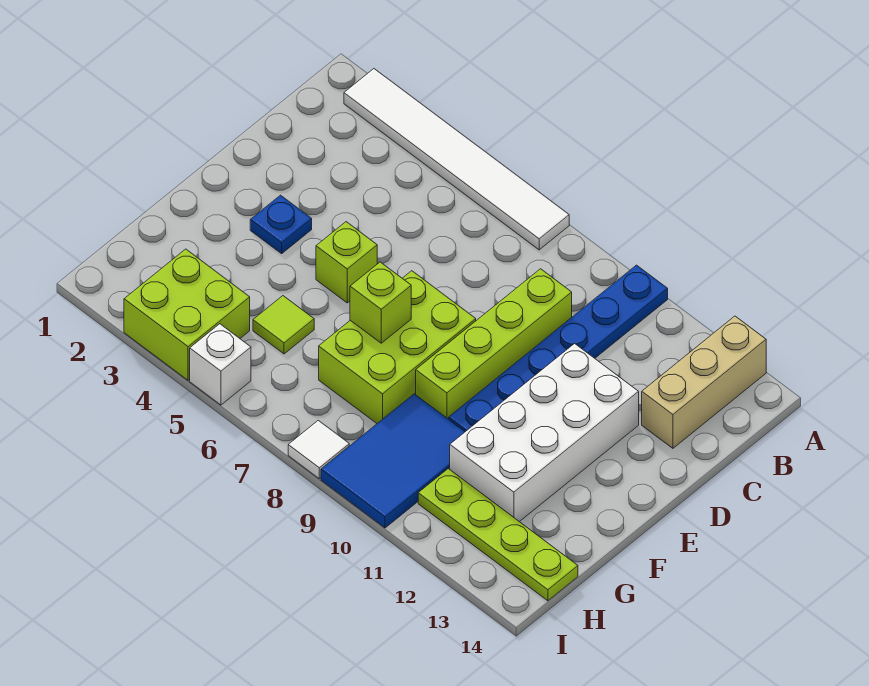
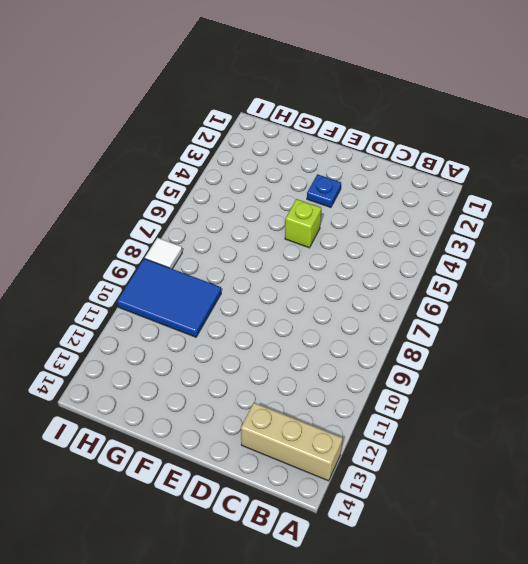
none -> white tile A2:A7 level 1
none -> blue plate A10:F10 level 1
none -> lime brick C9:F9 level 1

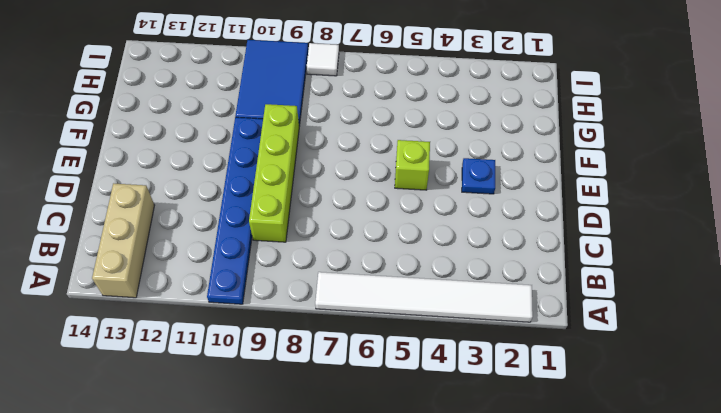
none -> white brick D11:G12 level 1
none -> lime brick E7:G8 level 1
none -> lime tile G5 level 1

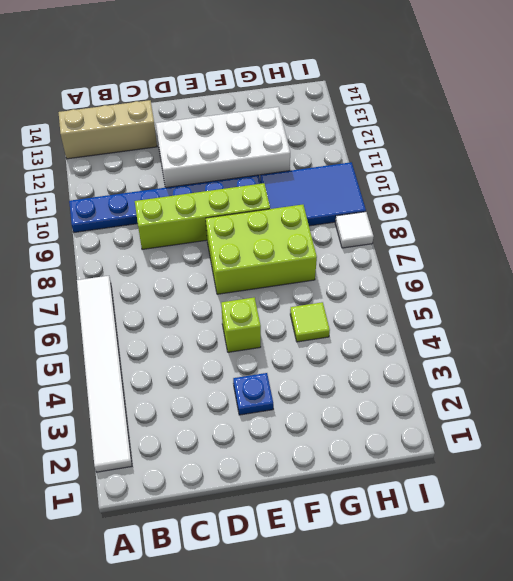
none -> lime brick H3:I4 level 1
none -> lime plate H11:H14 level 1
none -> white brick I5 level 1

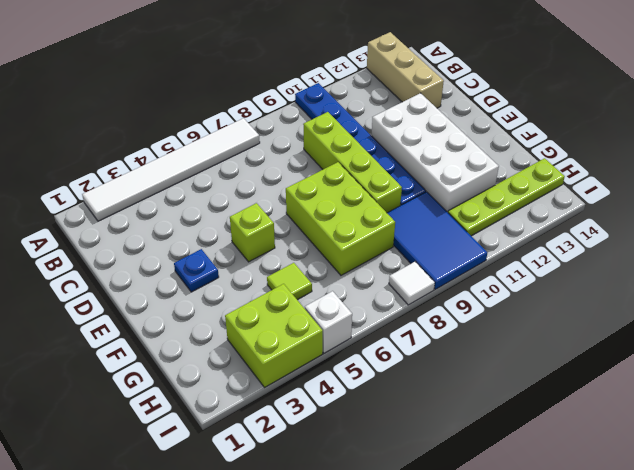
none -> lime brick F7 level 2

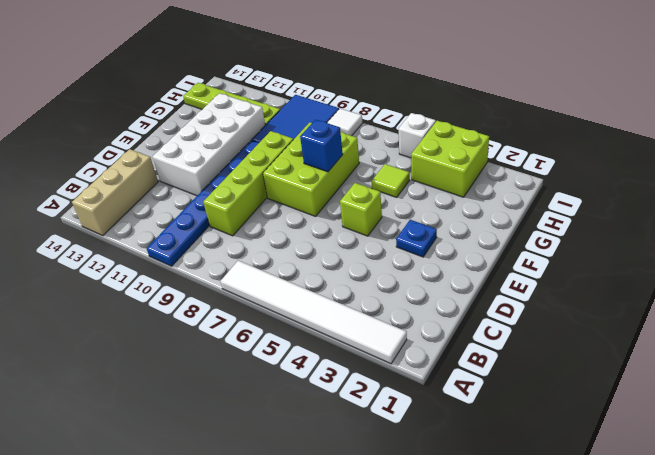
blue brick F7 level 2 -> lime brick F7 level 2

